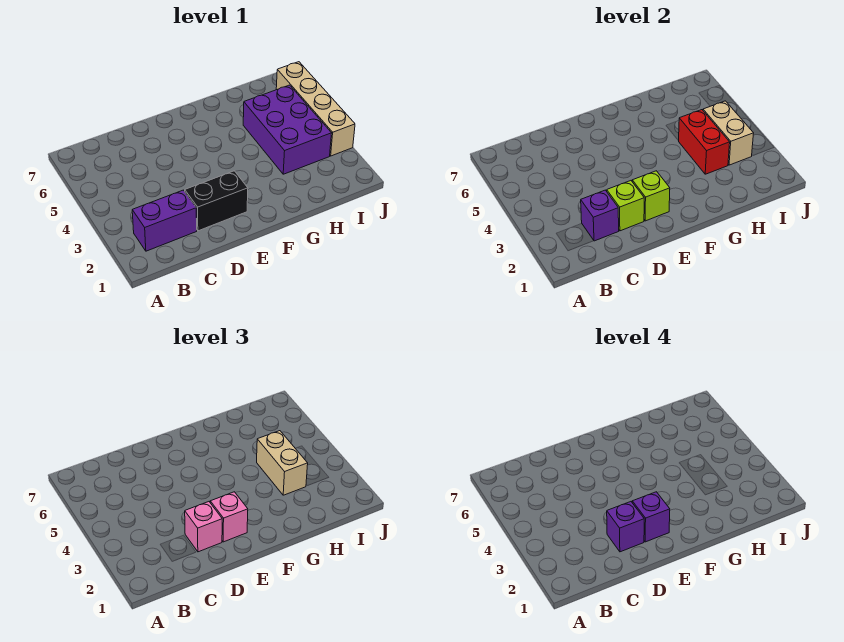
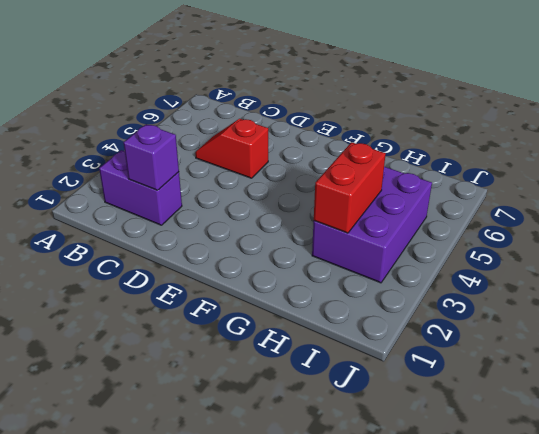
red slope C5:D5 level 1 top D -> none
none -> black brick D2:E2 level 1
none -> tan brick J3:J6 level 1
none -> lime brick D2 level 2

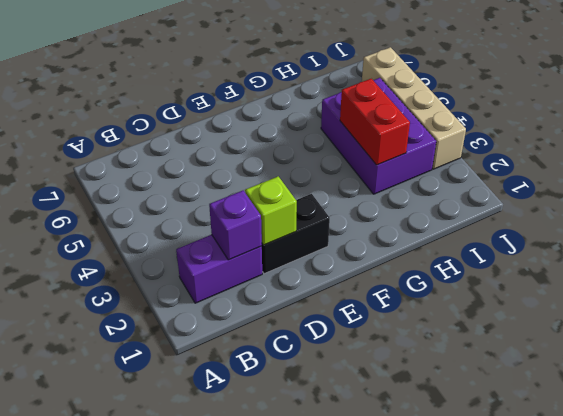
none -> lime brick E2 level 2
none -> tan brick I3:I4 level 2
none -> pink brick D2 level 3

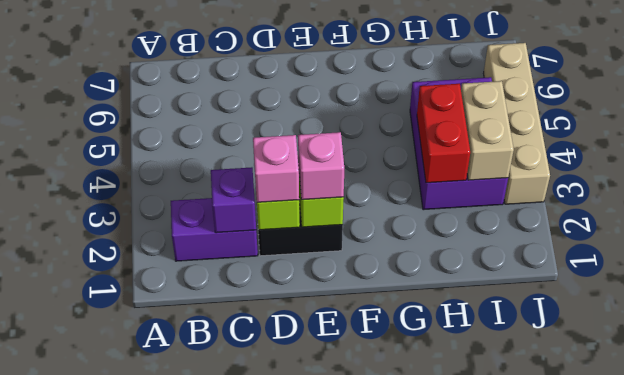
none -> tan brick H3:H4 level 3
none -> purple brick D2 level 4
none -> purple brick E2 level 4

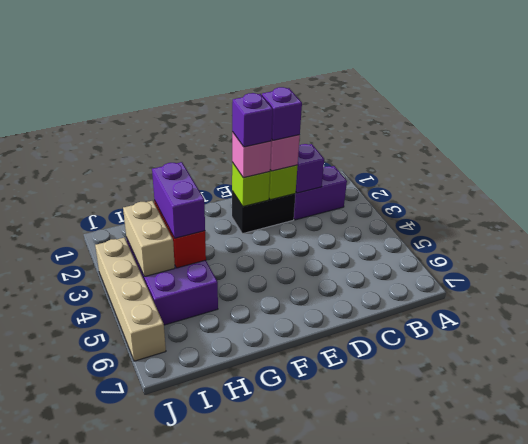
purple brick H3:H4 level 3 -> tan brick H3:H4 level 3

